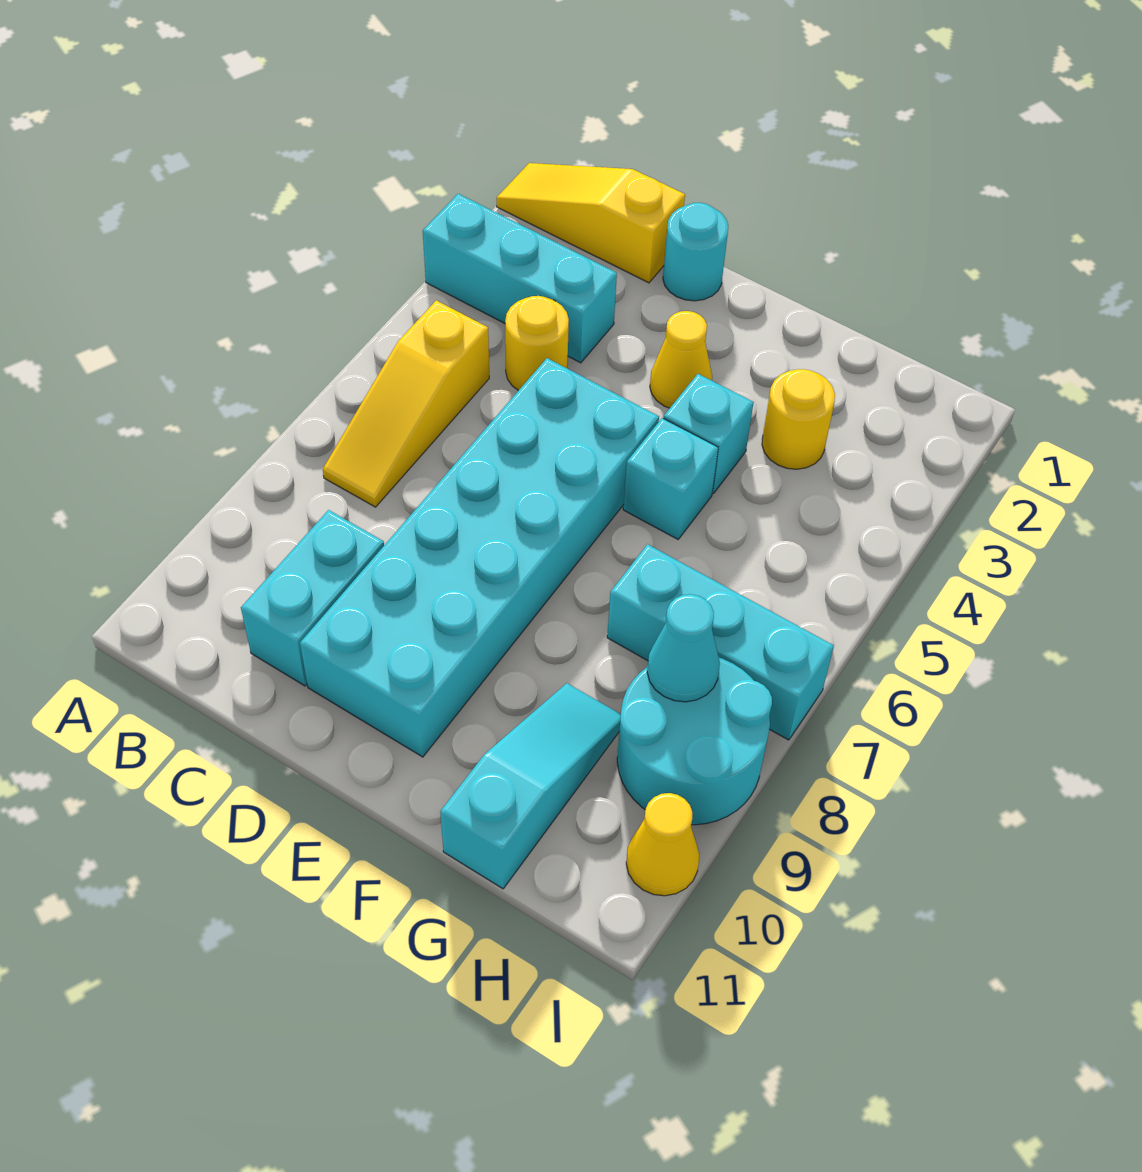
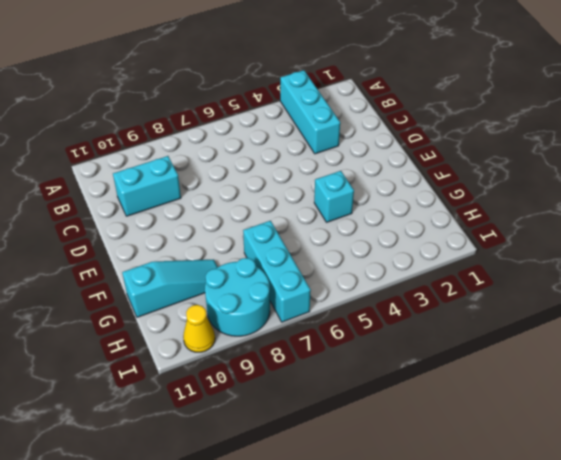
none -> yellow slope A1:C1 level 1 top C
none -> yellow slope B5:B7 level 1 top 5
none -> yellow round brick C4 level 1

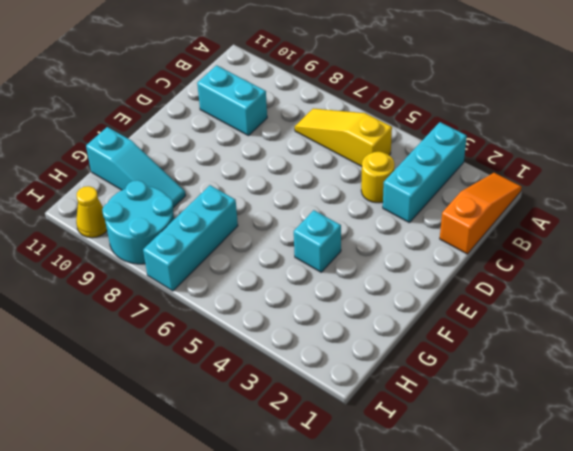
orange slope A1:C1 level 1 top C -> yellow slope A1:C1 level 1 top C
none -> cyan round brick D1 level 1
none -> cyan brick D5:E10 level 1
none -> yellow cone E3 level 1

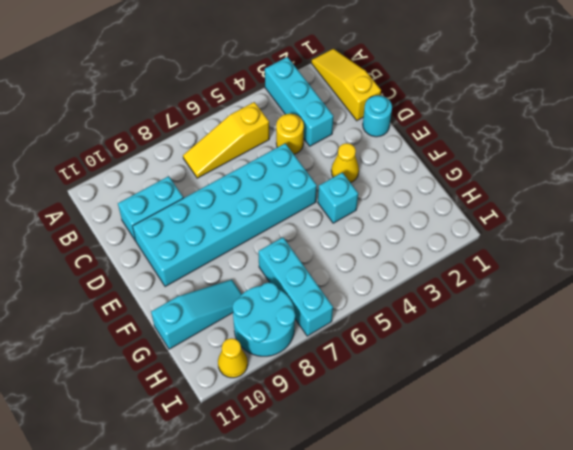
none -> cyan brick F5 level 1
none -> yellow round brick G3 level 1
none -> cyan cone H8 level 2

